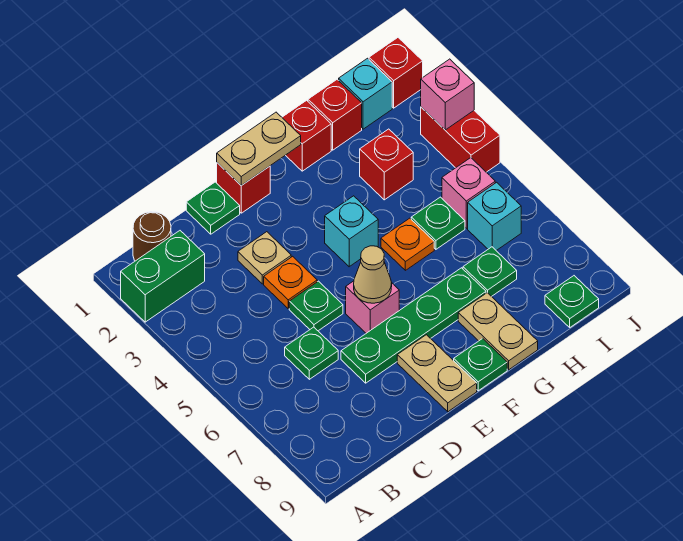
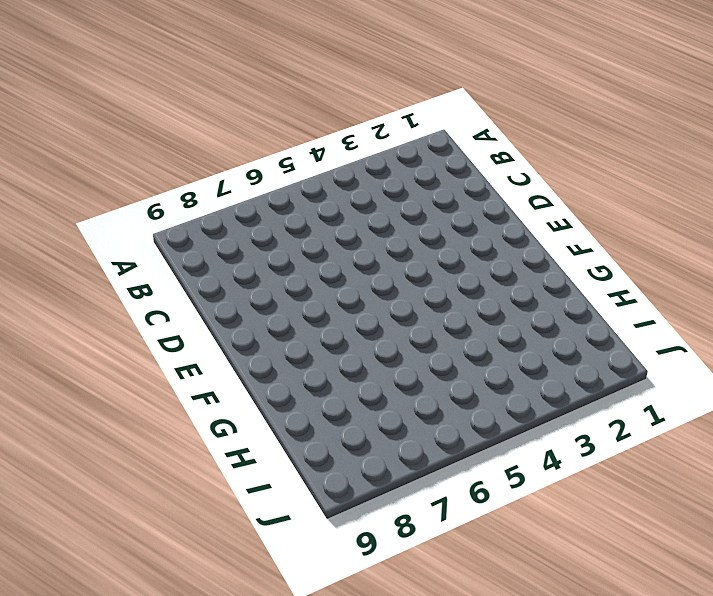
none -> green brick A2:B2 level 1
none -> brown round brick B1 level 1
none -> green plate C6 level 1

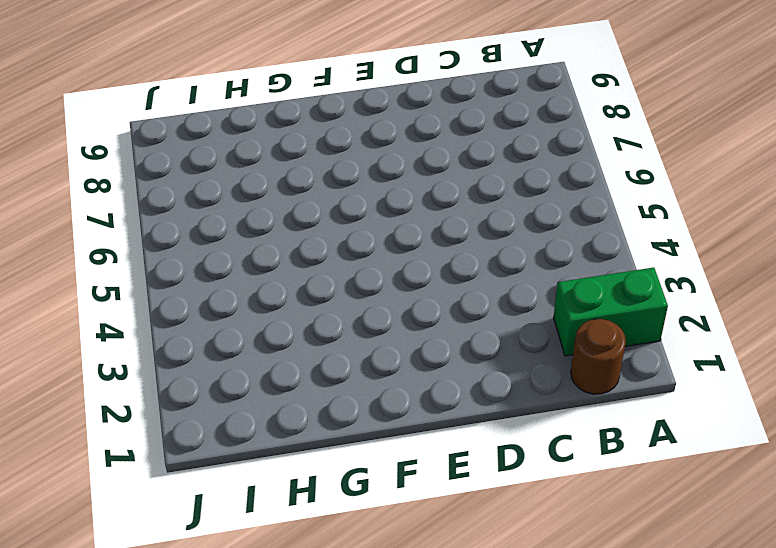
none -> green plate C6 level 1
none -> green plate D1 level 1
none -> tan plate D3 level 1

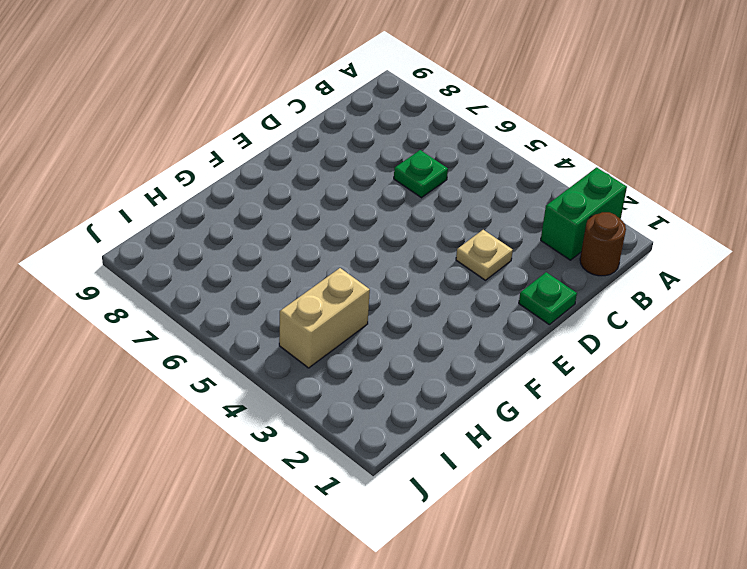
tan brick H4:I4 level 1 -> none
none -> orange plate D4 level 1
none -> green plate D5 level 1
none -> green plate D7:G7 level 1

